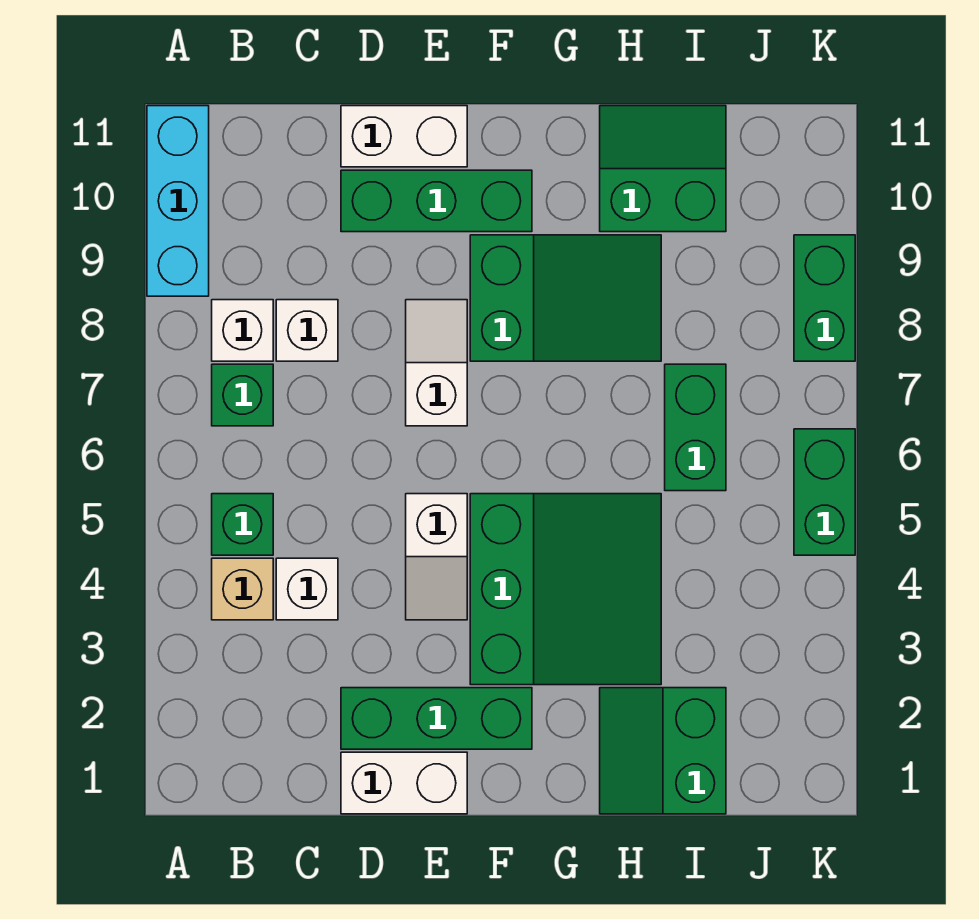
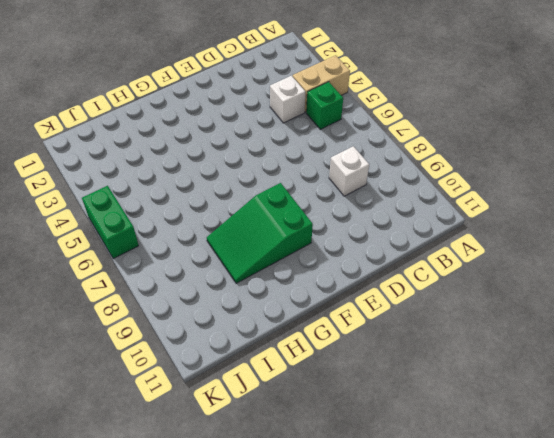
tan brick A4:B4 level 1 -> tan brick B4 level 1
none -> cyan brick A9:A11 level 1
none -> green brick B7 level 1
none -> white brick B8 level 1

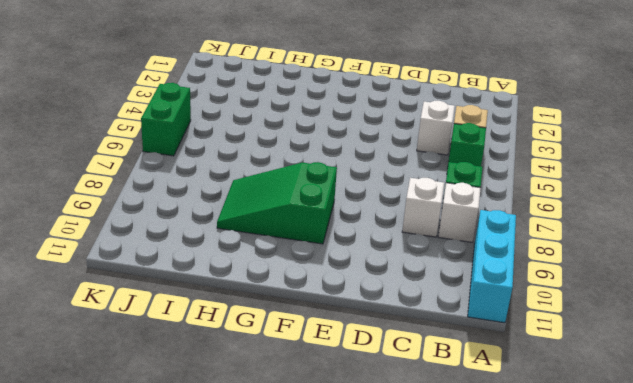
none -> white brick D1:E1 level 1
none -> green brick D2:F2 level 1
none -> green brick D10:F10 level 1

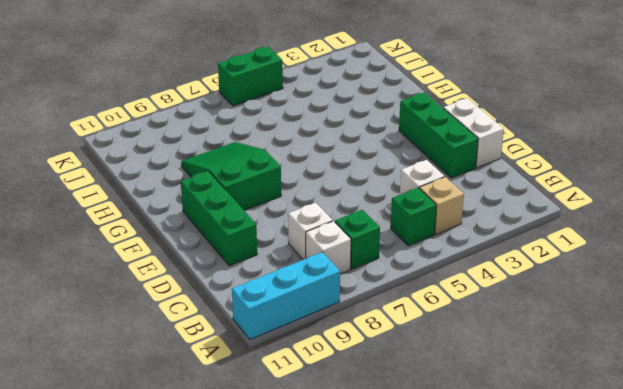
none -> white brick D11:E11 level 1
none -> white slope E4:E5 level 1 top 5
none -> white slope E7:E8 level 1 top 7

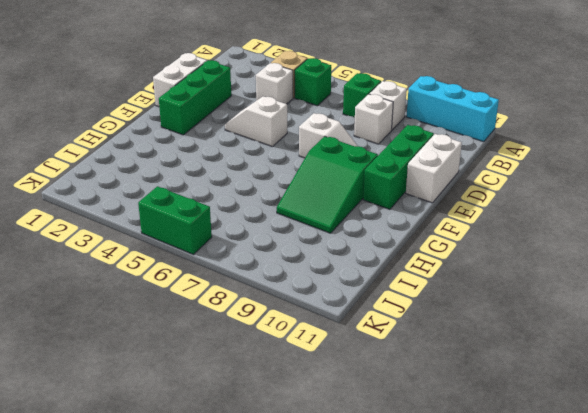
none -> green slope F3:H5 level 1 top F
none -> green slope H1:I2 level 1 top I
none -> green slope H10:I11 level 1 top 10

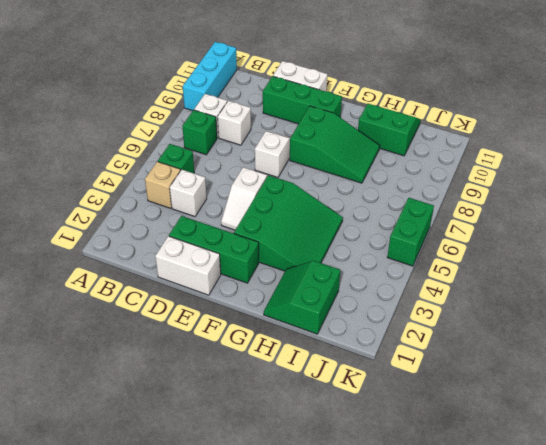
none -> green brick I6:I7 level 1
none -> green brick K8:K9 level 1

